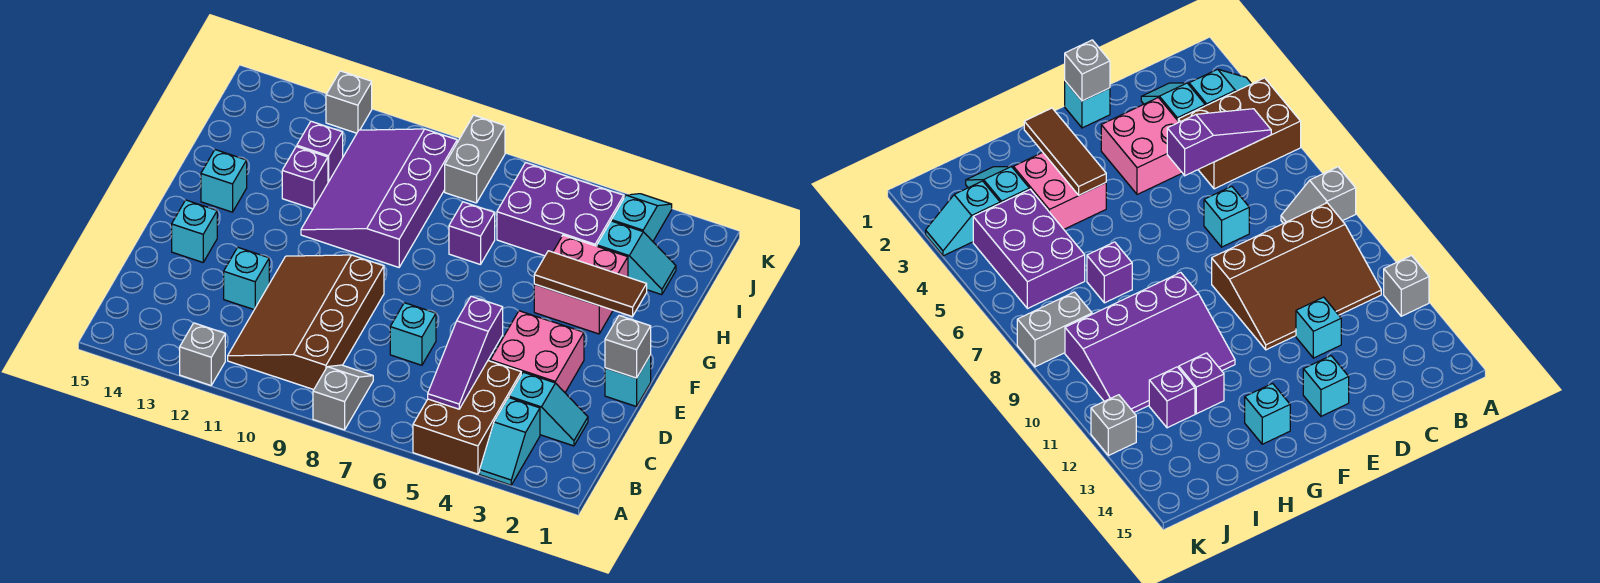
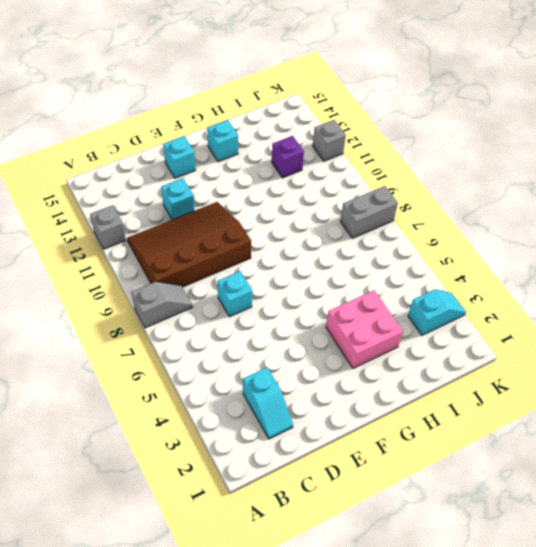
none -> cyan slope A3:B3 level 1 top B
none -> brown brick A4:C5 level 1
none -> pink brick D3:E4 level 1

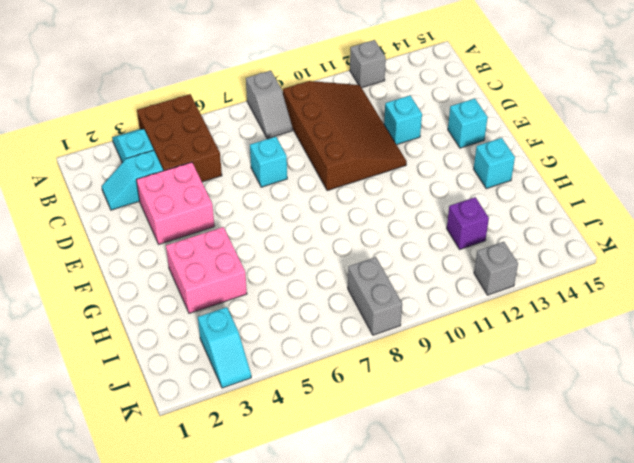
none -> cyan brick E1 level 1
none -> purple slope G9:J11 level 1 top 9
none -> purple brick H7 level 1

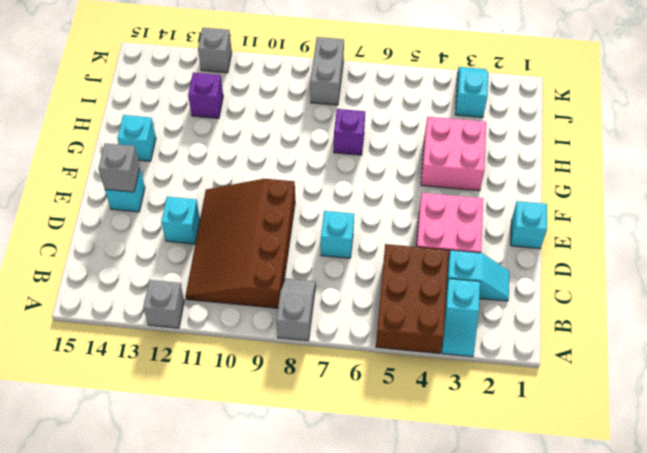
grey brick E14 level 2 -> grey brick E1 level 2
none -> purple slope G9:J11 level 1 top 9
none -> purple brick H12 level 1
none -> cyan slope I2:I3 level 1 top 3

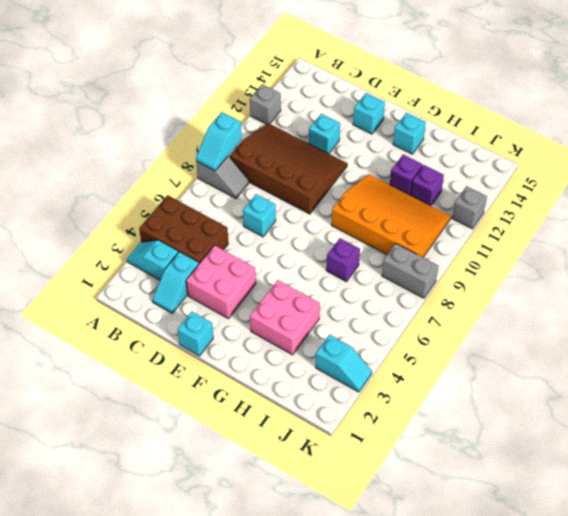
cyan slope A8:A9 level 2 top 9 -> cyan slope I2:I3 level 1 top 3
orange slope G9:J11 level 1 top 9 -> purple slope G9:J11 level 1 top 9
none -> purple brick I4:J6 level 1
none -> purple slope B5:D5 level 2 top D
none -> grey brick E1 level 2

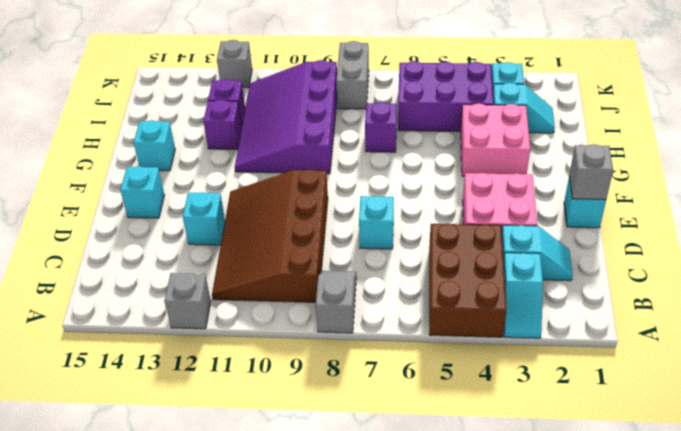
none -> purple slope B5:D5 level 2 top D
none -> brown tile G2:G4 level 2

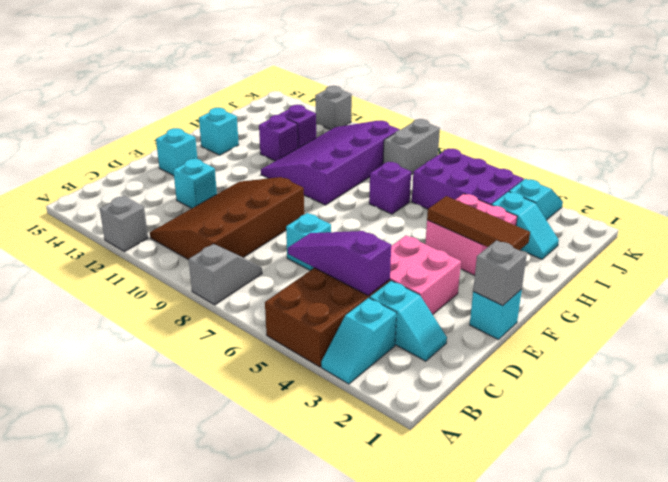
purple slope C4:C6 level 2 top 4 -> purple slope B5:D5 level 2 top D

